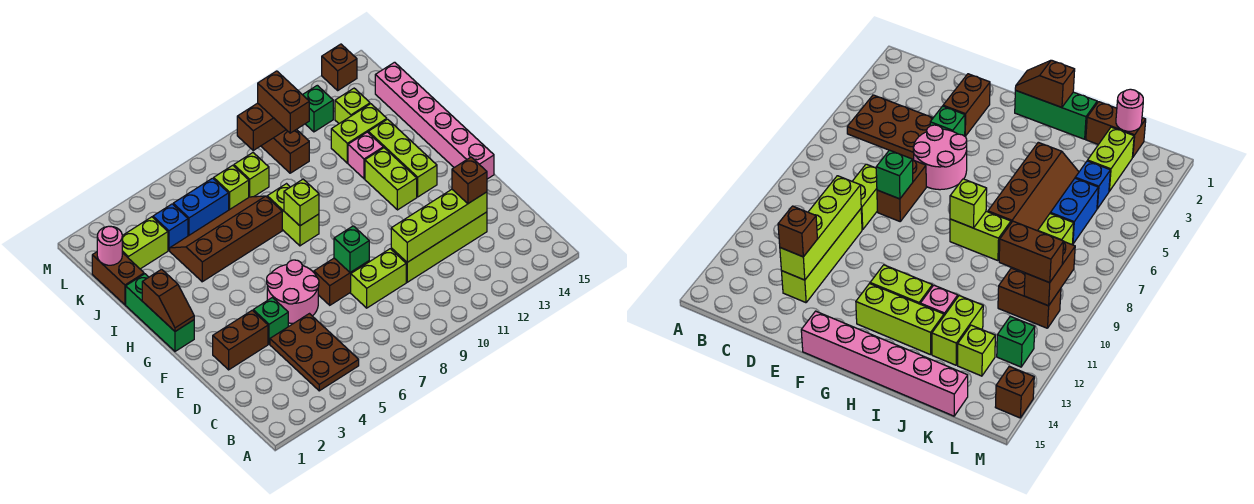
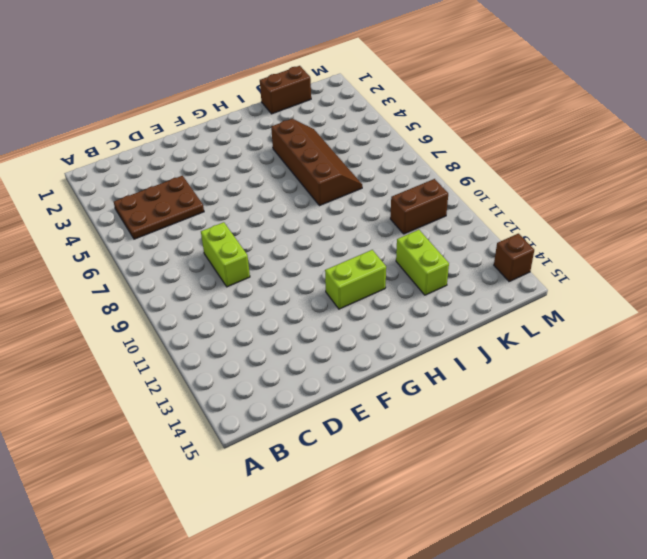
none -> lime brick D10:D13 level 1
none -> brown brick E2:E3 level 1
none -> green brick E4 level 1
none -> pink round brick E5:F6 level 1

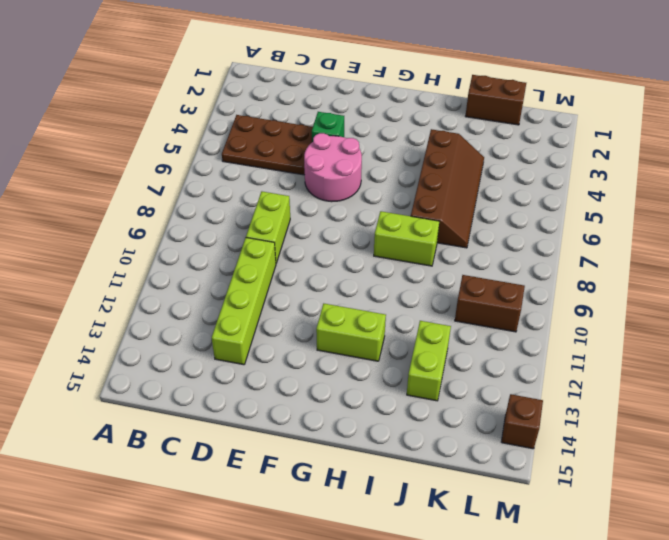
none -> brown brick E2:E3 level 1
none -> brown brick E7:E8 level 1
none -> pink brick F15:K15 level 1
none -> green brick G1:I1 level 1

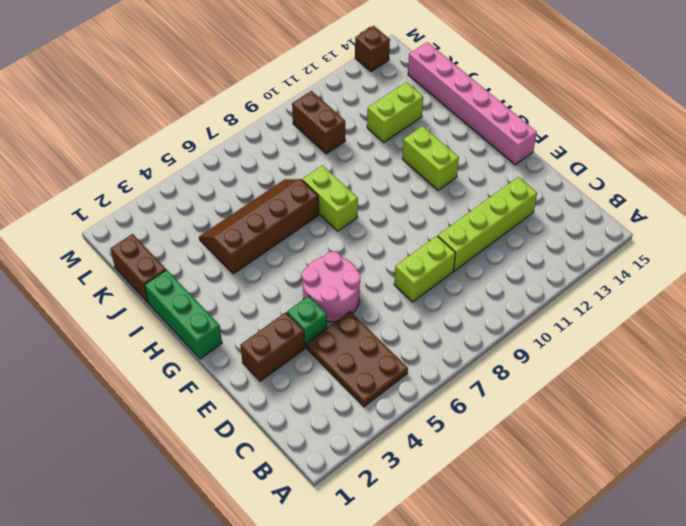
none -> brown brick E7:E8 level 1
none -> lime brick G13:I13 level 1
none -> pink brick I12 level 1
none -> lime brick K2:K3 level 1

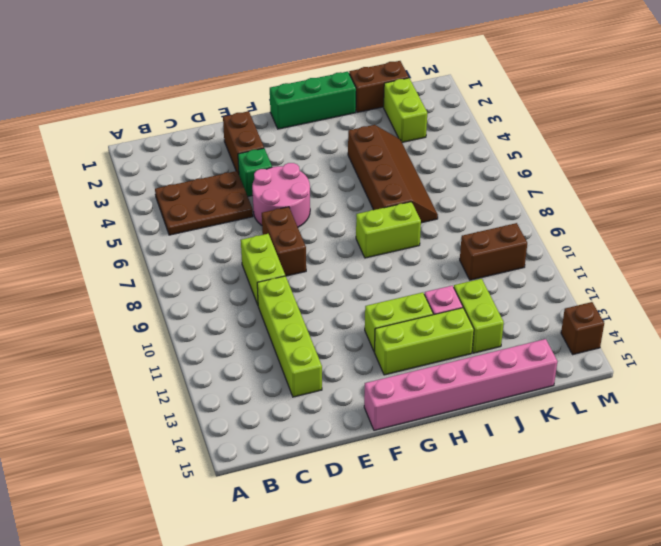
none -> blue brick K4 level 1
none -> blue brick K5:K6 level 1
none -> lime brick K7 level 1
none -> lime brick K8 level 1

